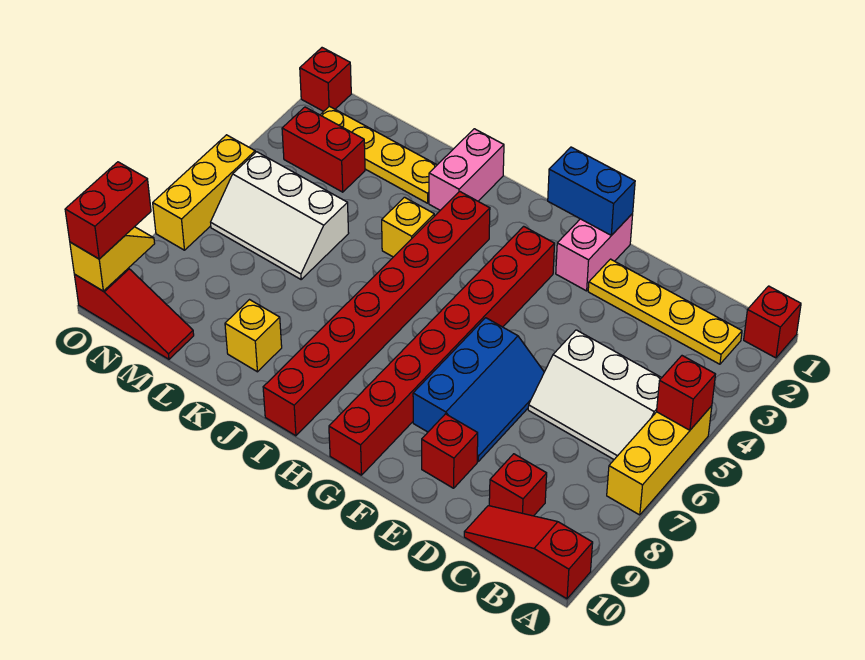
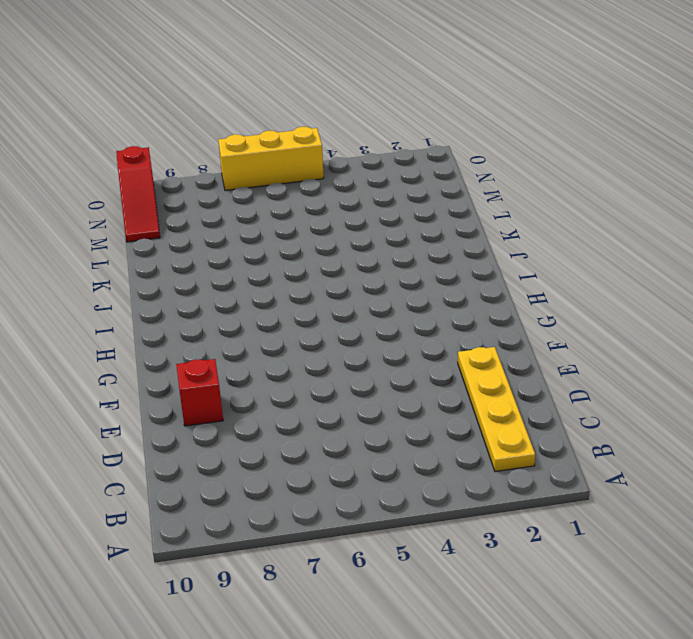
none -> red brick A1 level 1
none -> yellow brick A5:A7 level 1
none -> red slope A10:C10 level 1 top A

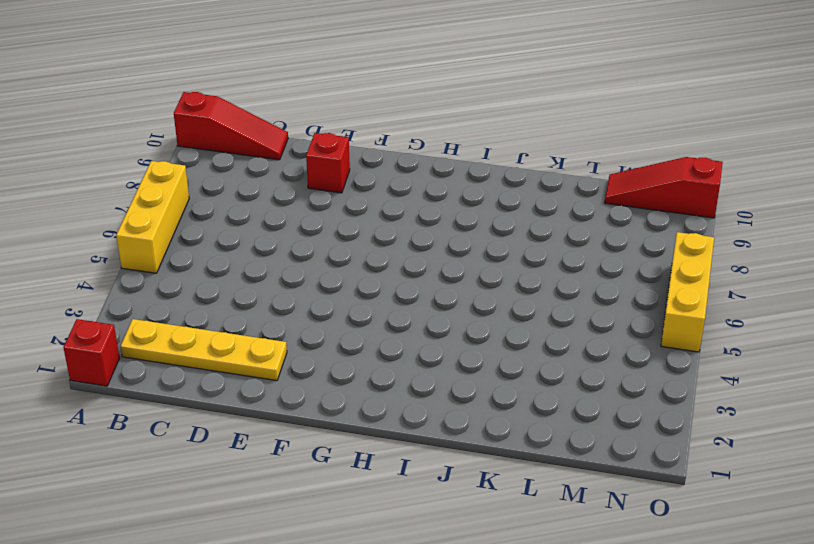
none -> white slope B5:D6 level 1 top 5
none -> red brick C9 level 1
none -> blue slope E6:F8 level 1 top F

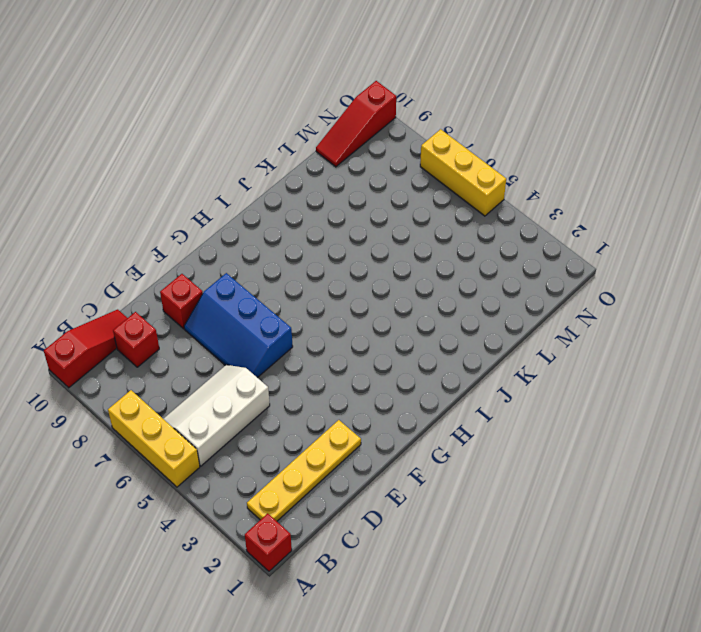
none -> pink brick F1:F2 level 1
none -> red brick G3:G10 level 1
none -> red brick I3:I10 level 1

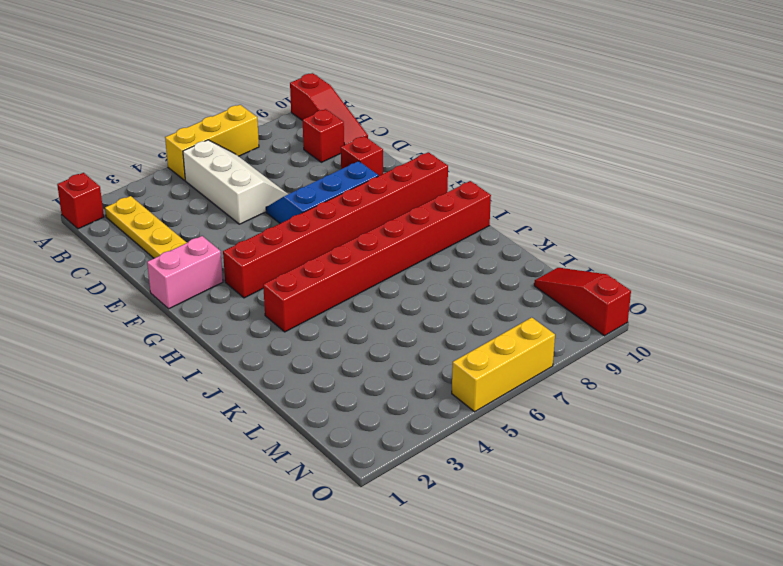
none -> pink brick J1:J2 level 1
none -> yellow brick J4 level 1
none -> yellow plate K2:N2 level 1

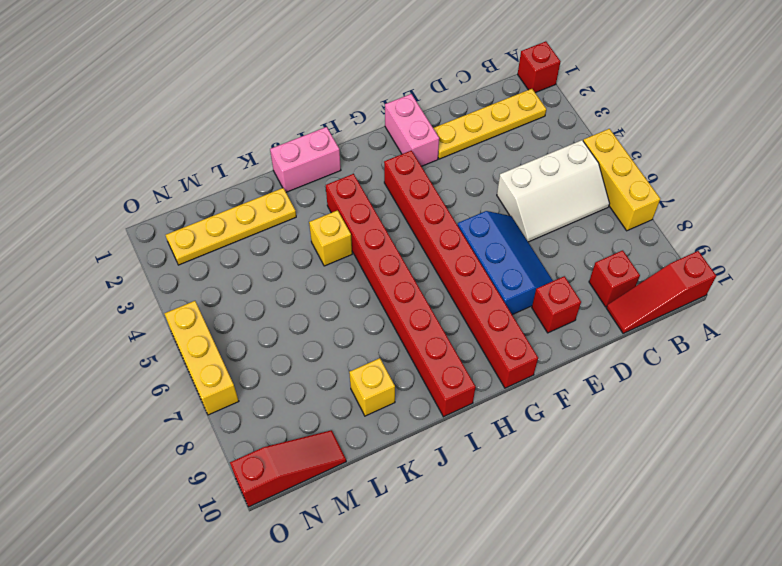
pink brick I1:J1 level 1 -> pink brick J1:J2 level 1
none -> white slope L5:N6 level 1 top 5
none -> red brick M3:N3 level 1
none -> red brick O1 level 1

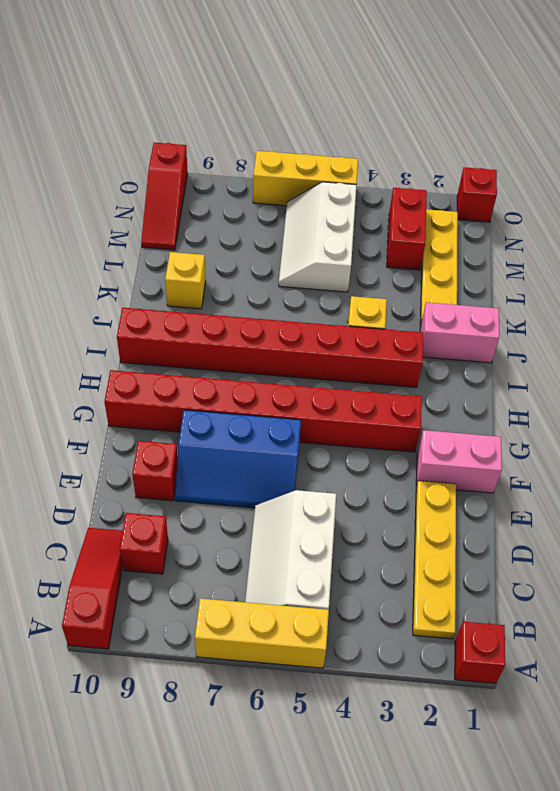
none -> red brick A5 level 2
none -> blue brick F1:G1 level 2
none -> yellow slope O9:O10 level 2 top 10

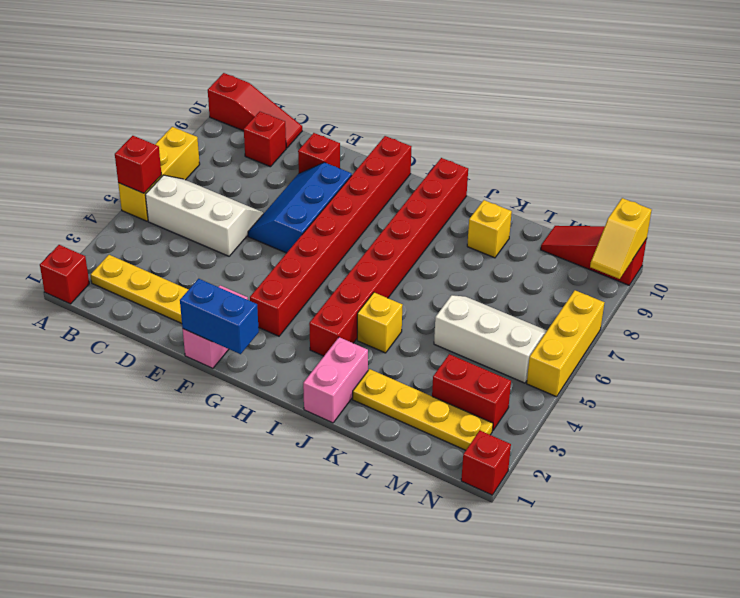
none -> red brick O9:O10 level 3

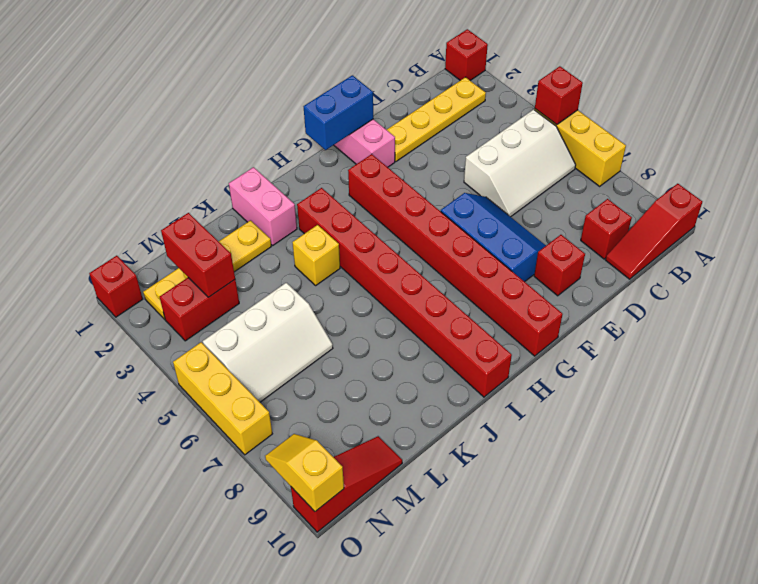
red brick M2:M3 level 2 -> red brick O9:O10 level 3
none -> yellow brick K9 level 1

